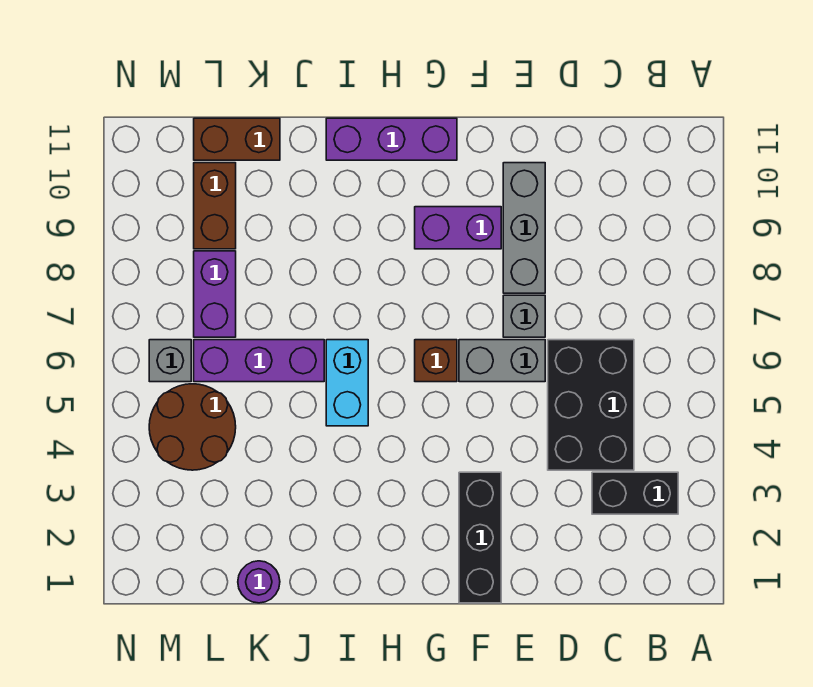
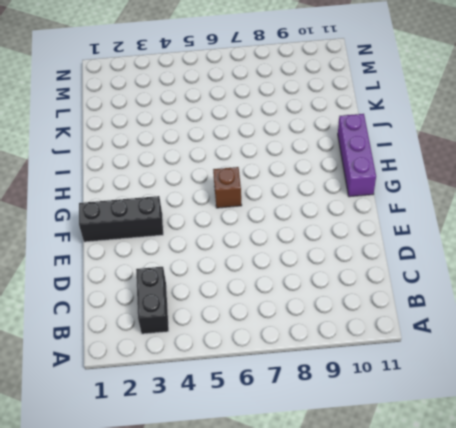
none -> black brick C4:D6 level 1
none -> grey brick E6:F6 level 1
none -> grey brick E7 level 1

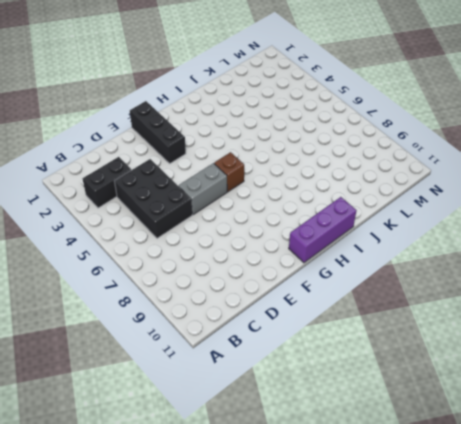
none -> grey brick E7 level 1
none -> grey brick E8:E10 level 1
none -> purple brick F9:G9 level 1

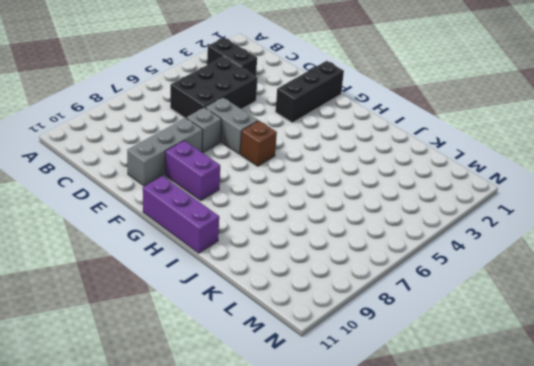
none -> cyan brick I5:I6 level 1
none -> purple brick J6:L6 level 1
none -> purple round brick K1 level 1

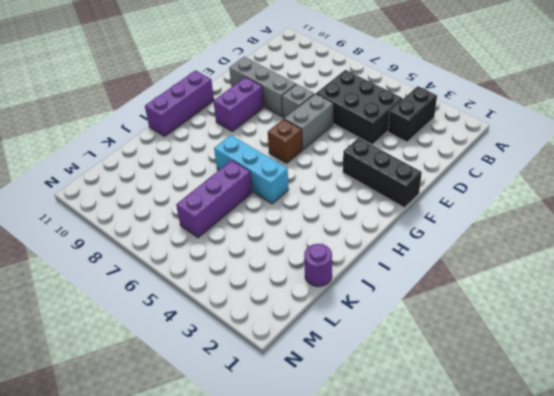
cyan brick I5:I7 level 1 -> cyan brick I5:I6 level 1
none -> brown brick K11:L11 level 1
none -> brown round brick L4:M5 level 1
none -> purple brick L7:L8 level 1

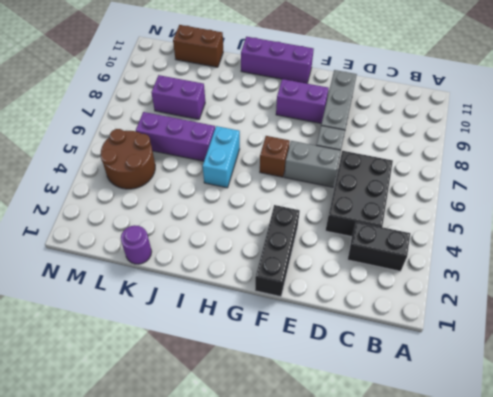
purple brick K8:L8 level 1 -> purple brick L7:L8 level 1
none -> brown brick L9:L10 level 1
none -> grey brick M6 level 1

